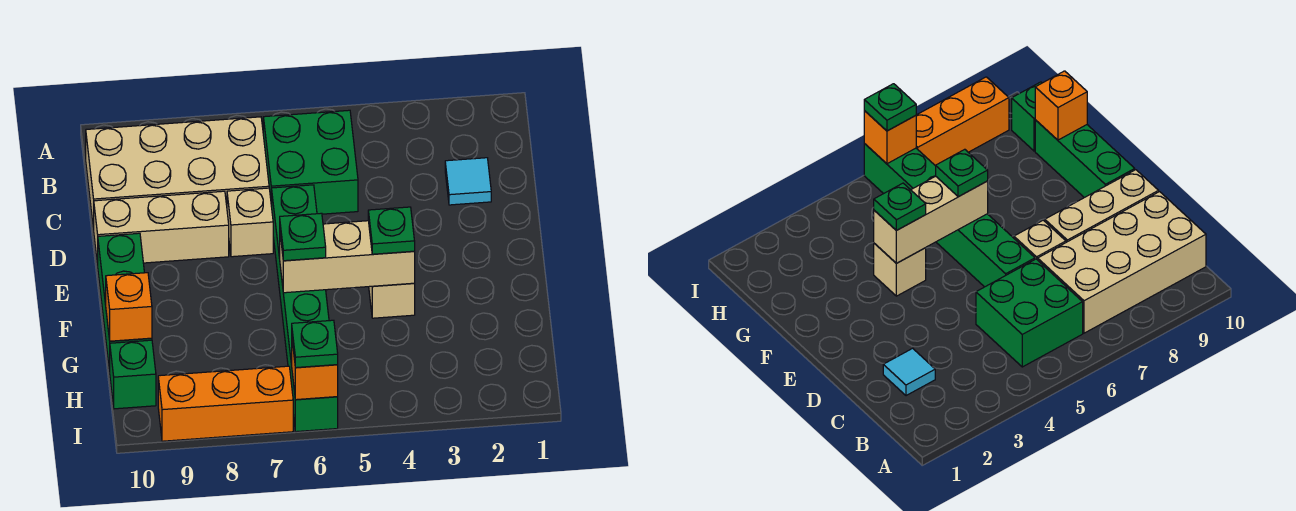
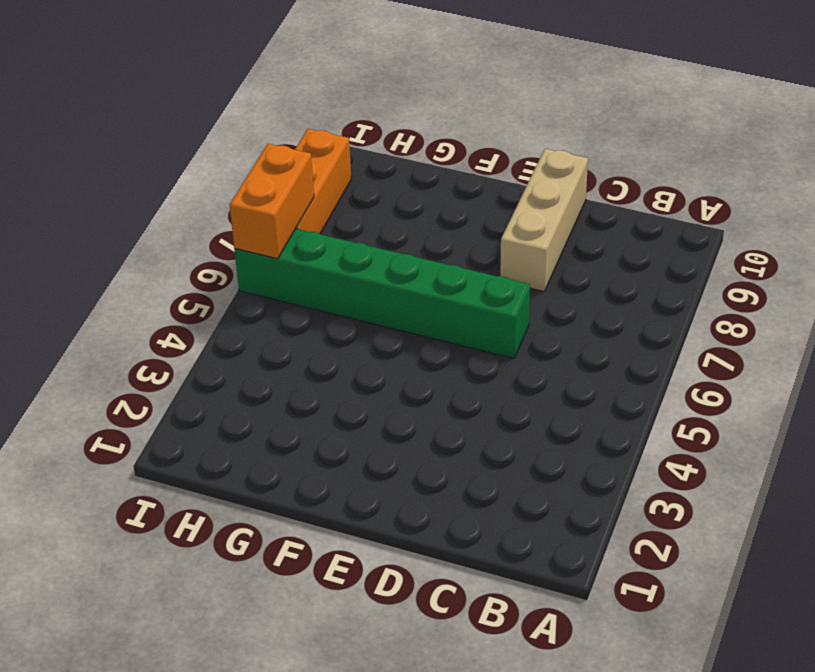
orange brick I6:I7 level 2 -> orange brick I6 level 2
none -> green brick B5:C6 level 1
none -> tan brick B7:C10 level 1
none -> cyan tile C2 level 1

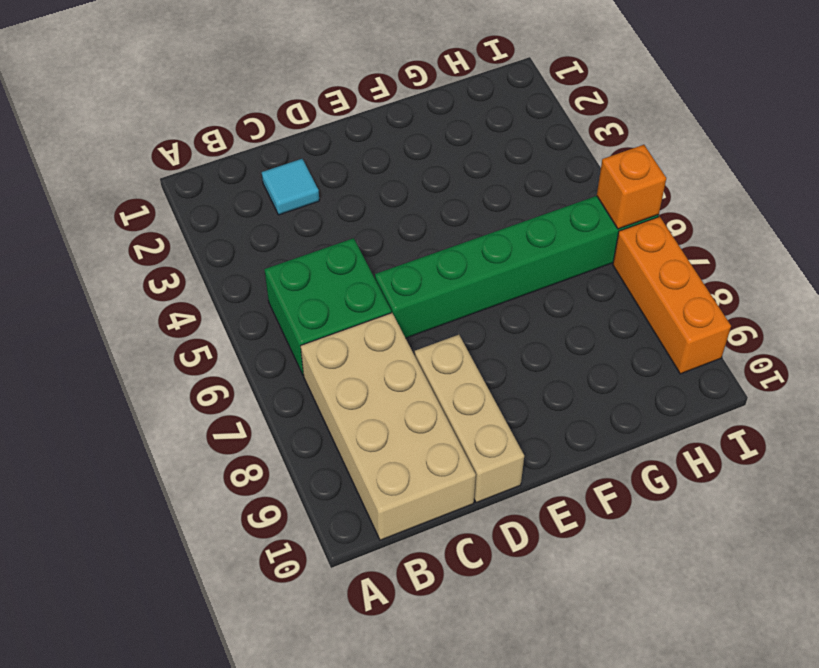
none -> tan brick D7 level 1
none -> green brick E10:G10 level 1
none -> tan brick F4 level 1

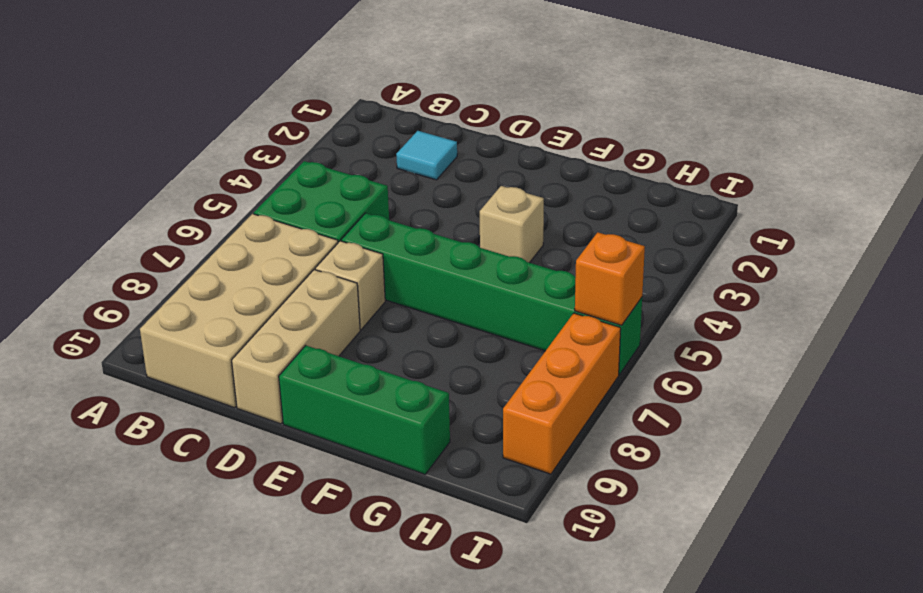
none -> green brick H10 level 1
none -> tan brick F4:F6 level 2
none -> orange brick G10 level 2

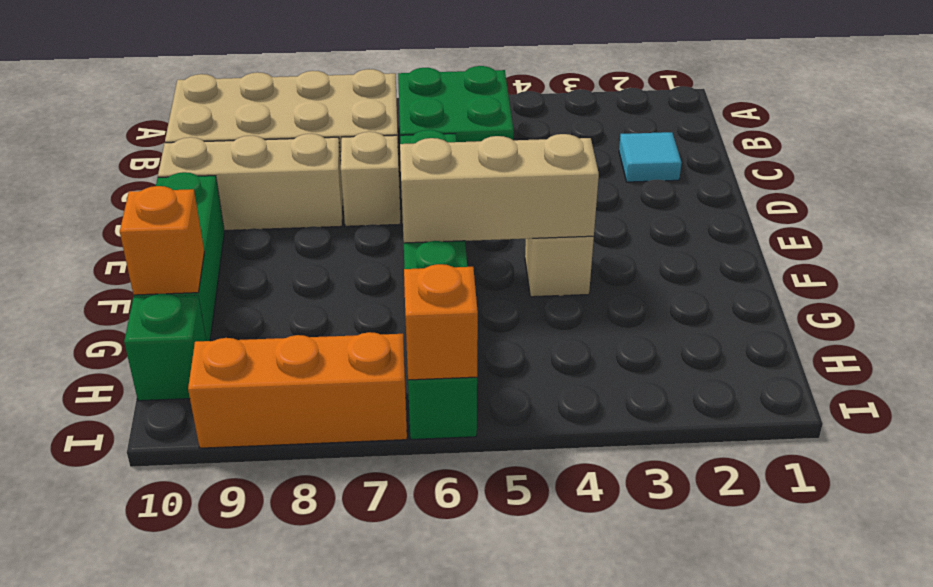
none -> green plate F4 level 3
none -> green plate F6 level 3
none -> green plate I6 level 3

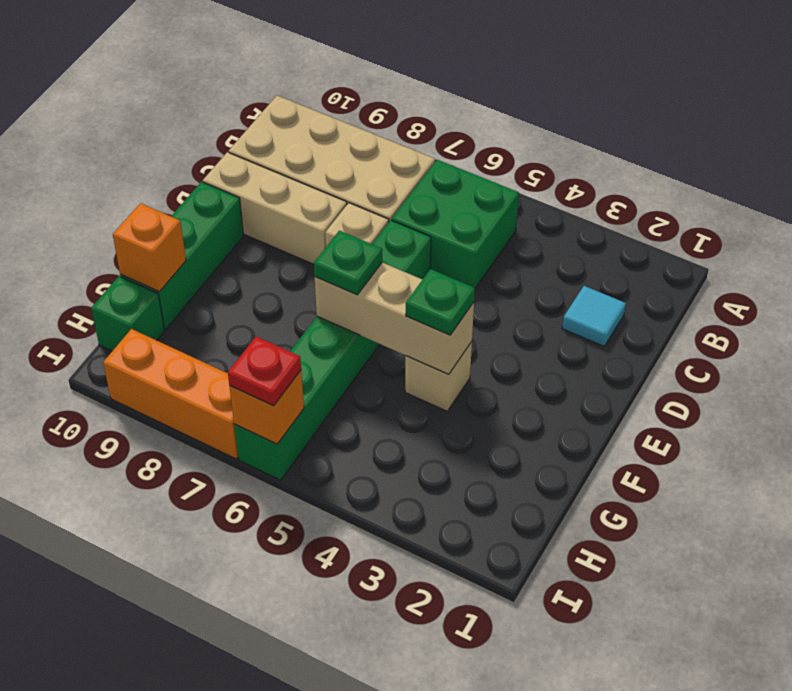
red plate I6 level 3 -> green plate I6 level 3

